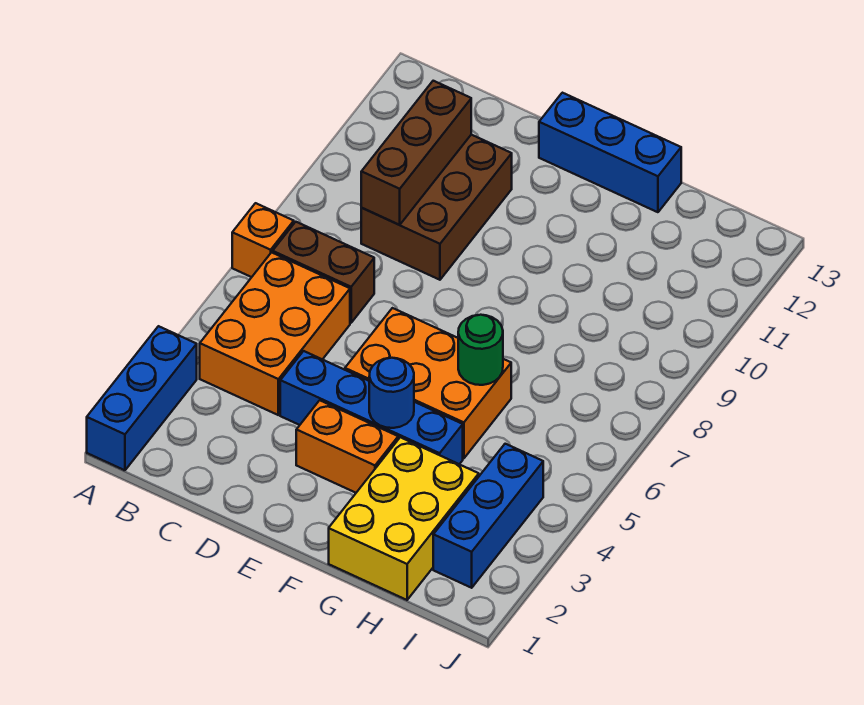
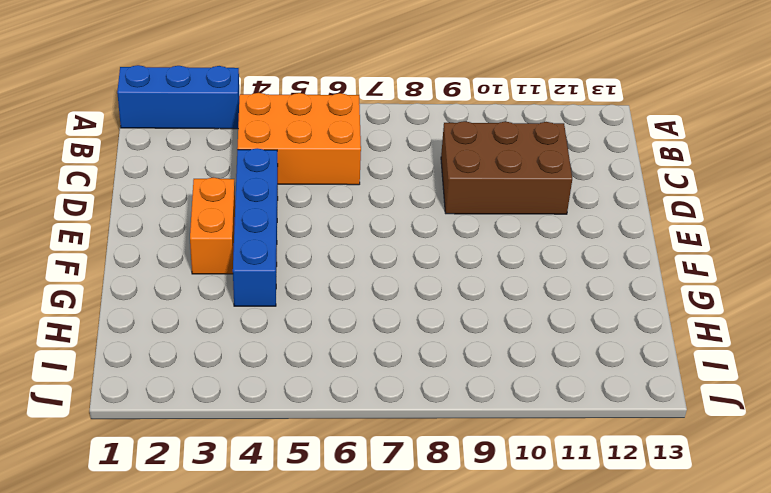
none -> orange brick A7 level 1
none -> brown brick B7:C7 level 1
none -> orange brick E5:G6 level 1

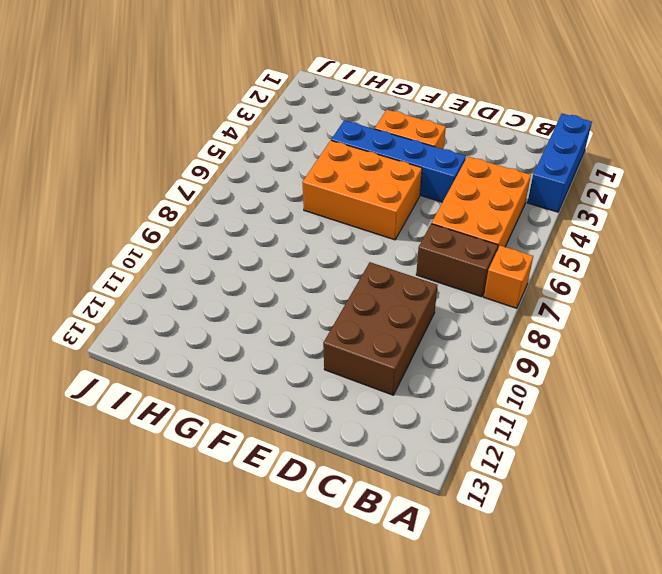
none -> blue brick E13:G13 level 1
none -> yellow brick G1:H3 level 1
none -> blue brick I2:I4 level 1

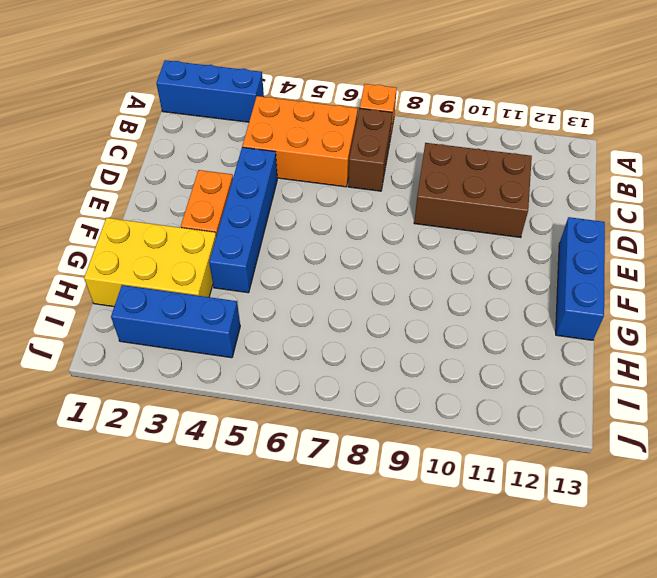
none -> orange brick E5:G6 level 1
none -> brown brick C9:C11 level 2
none -> blue round brick F4 level 2

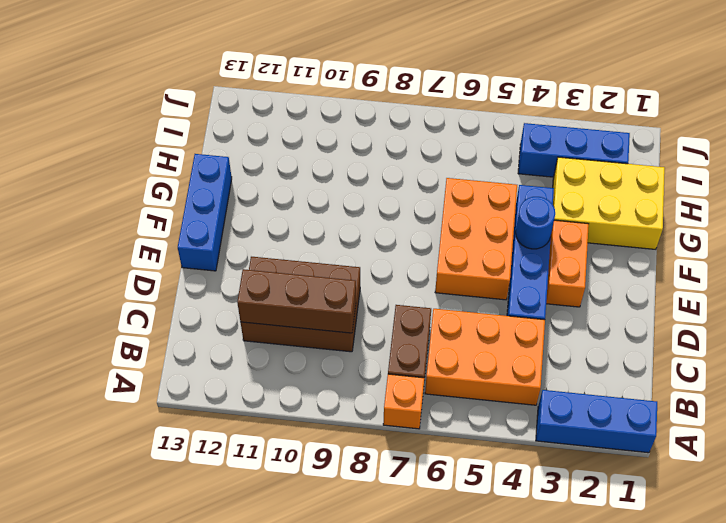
none -> green round brick G6 level 2

